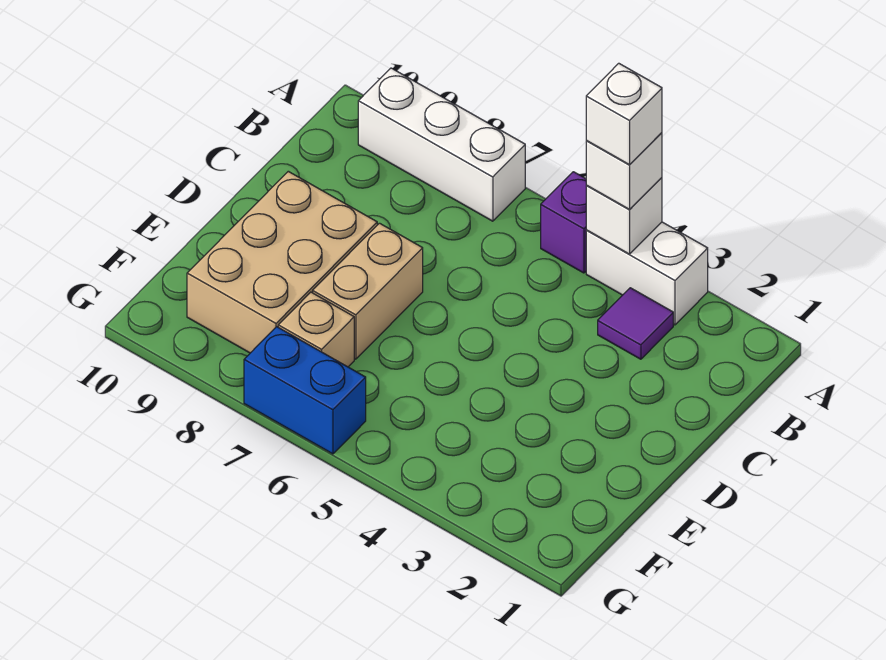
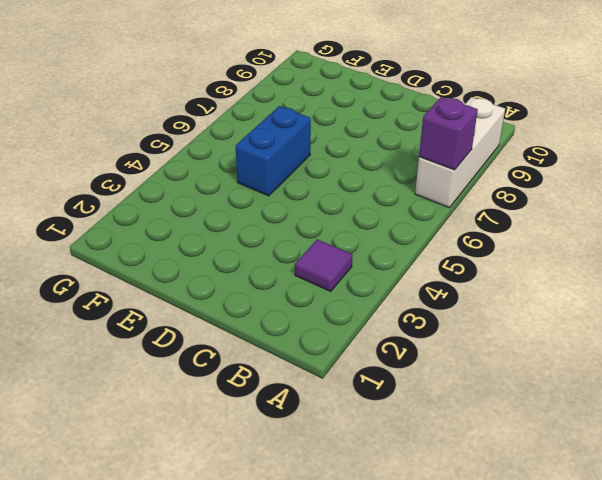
purple brick A7 level 2 -> purple brick A5 level 1
blue brick E5:E6 level 1 -> blue brick G6:G7 level 1
none -> white brick A3:A4 level 1
none -> tan brick D7:E7 level 1

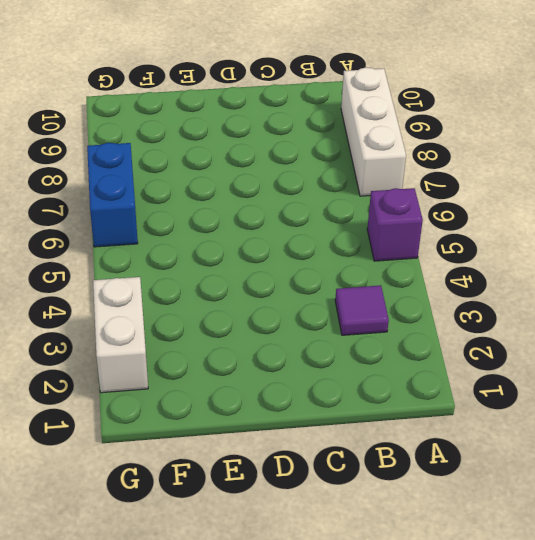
white brick G2:G3 level 1 -> white brick A3:A4 level 1
none -> tan brick D7:E7 level 1
none -> tan brick D8:F9 level 1

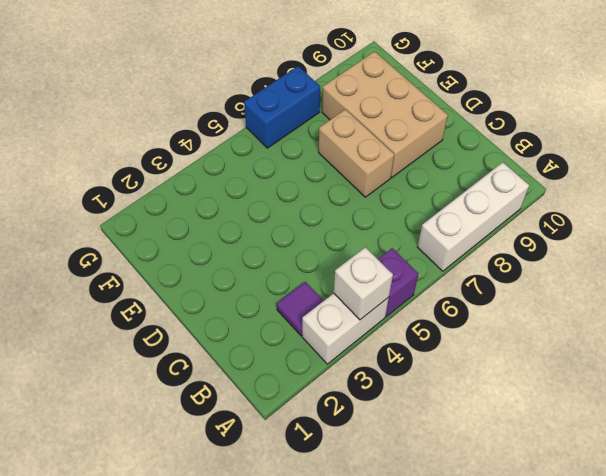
none -> tan brick F7 level 1
none -> white brick A4 level 3

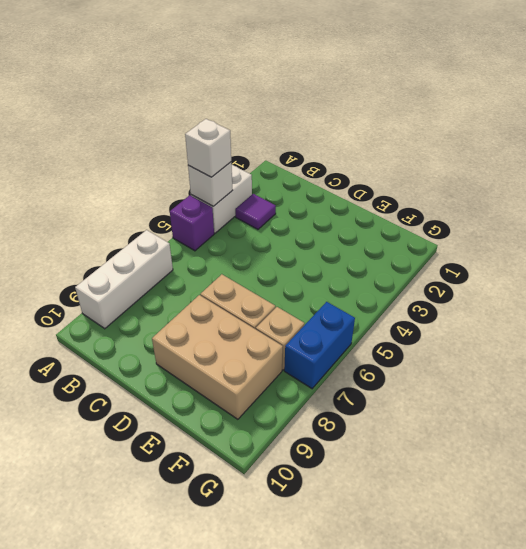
none -> white brick A4 level 4

